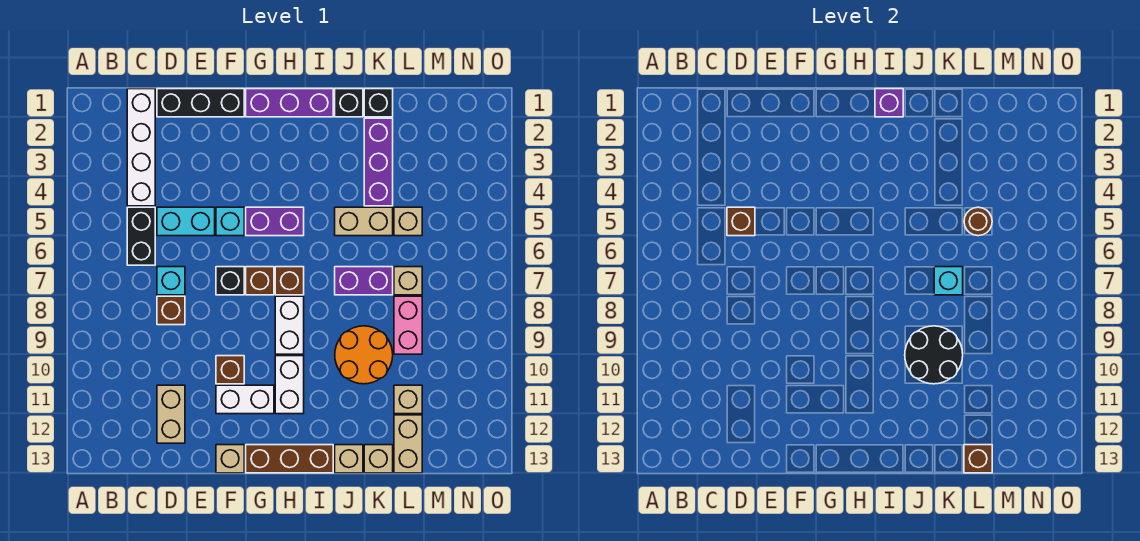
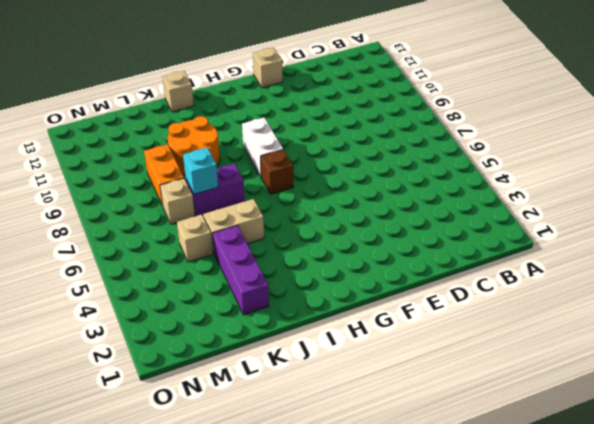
orange brick L8:L9 level 1 -> pink brick L8:L9 level 1
none -> white brick C1:C4 level 1
none -> black brick C5:C6 level 1
none -> black brick D1:F1 level 1
none -> cyan brick D5:E5 level 1

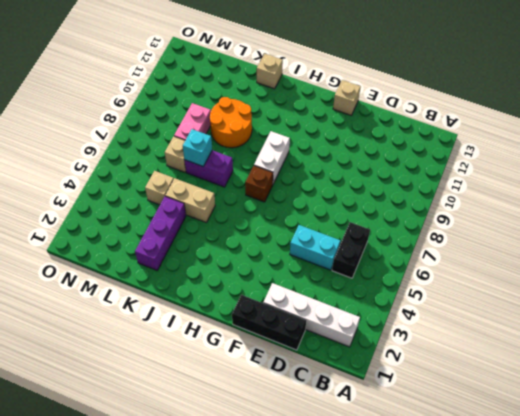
white brick B2:E2 level 1 -> white brick C1:C4 level 1
none -> cyan brick D7 level 1
none -> brown brick D8 level 1
none -> tan brick D11:D12 level 1
none -> cyan brick F5 level 1

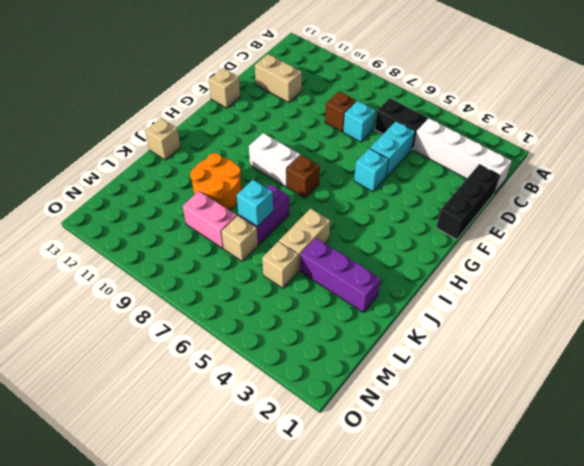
none -> black brick F7 level 1
none -> brown brick F10 level 1
none -> white brick F11:G11 level 1
none -> purple brick G1:I1 level 1

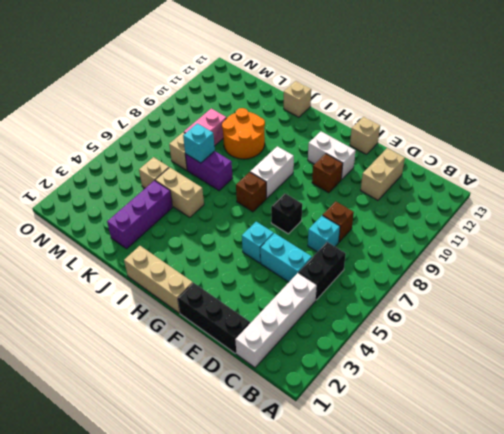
tan brick G1:I1 level 1 -> purple brick G1:I1 level 1
none -> purple brick G5:H5 level 1
none -> brown brick G7 level 1
none -> brown brick G13:I13 level 1
none -> white brick H10:H11 level 1

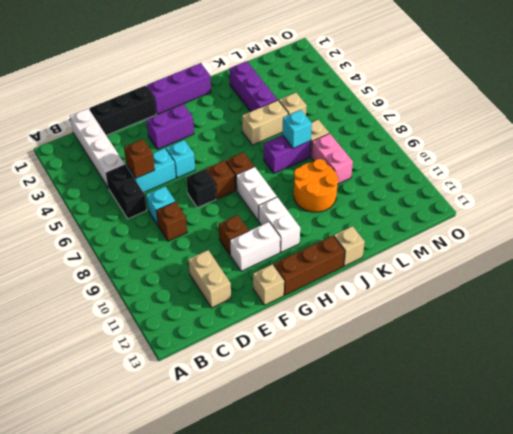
purple brick F3:G3 level 1 -> purple brick G5:H5 level 1
none -> black brick J1 level 1
none -> black brick K1 level 1
none -> tan brick K13 level 1
none -> tan brick L11 level 1

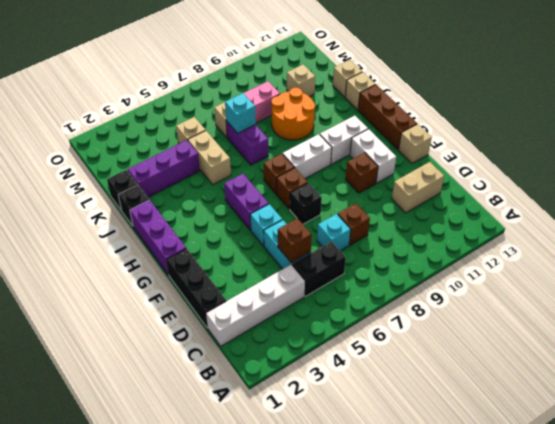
none -> tan brick L12:L13 level 1
none -> purple brick I1 level 2
none -> black round brick J9:K10 level 2
none -> brown round brick L5 level 2

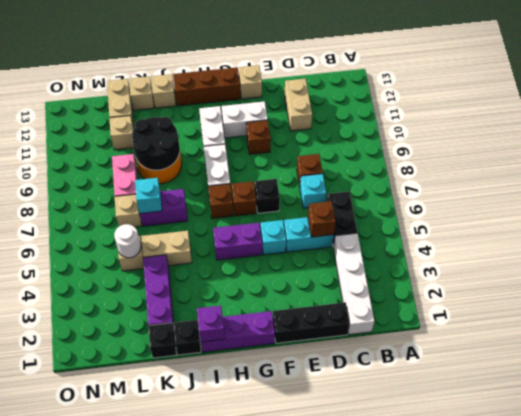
white round brick L5 level 2 -> brown round brick L5 level 2
none -> brown brick L13 level 2

